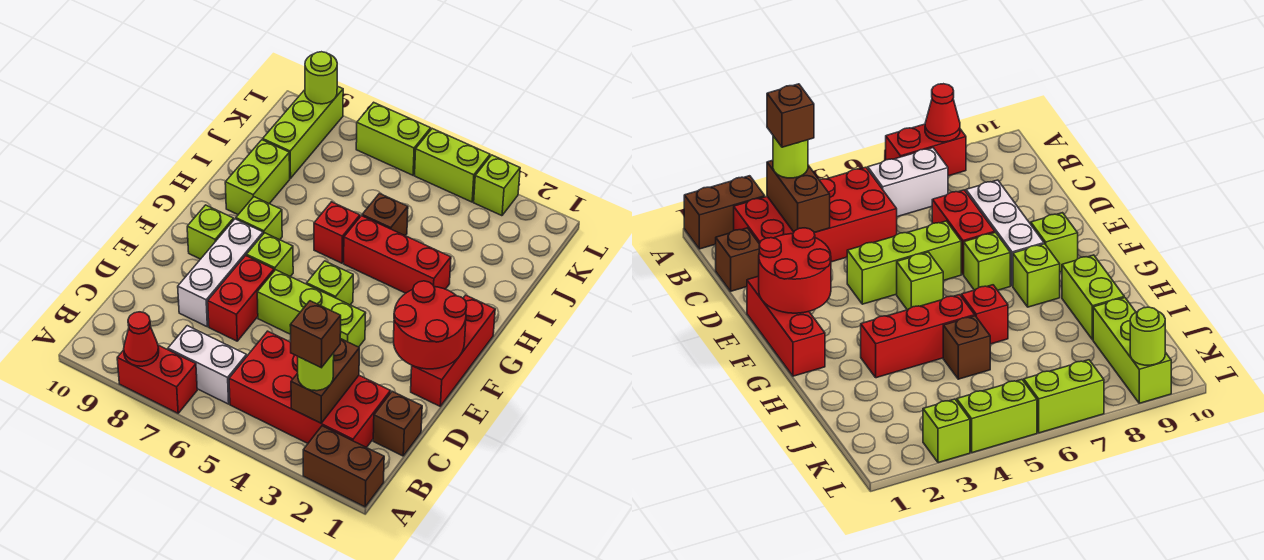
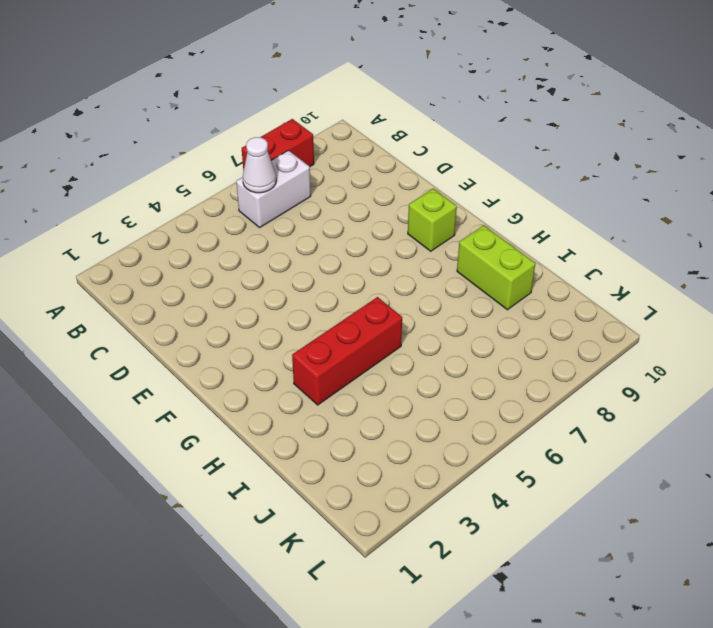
white cone B6 level 2 -> none
none -> brown brick A1:A2 level 1
none -> red brick B2:C5 level 1
none -> brown brick C1 level 1

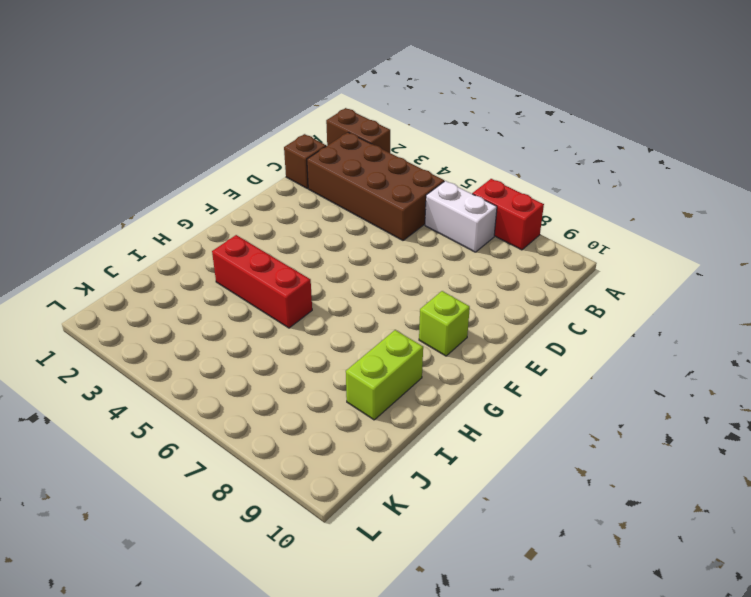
brown brick B2:C5 level 1 -> red brick B2:C5 level 1
none -> red brick D7:E7 level 1
none -> white brick D8:F8 level 1
none -> red brick E1:G1 level 1

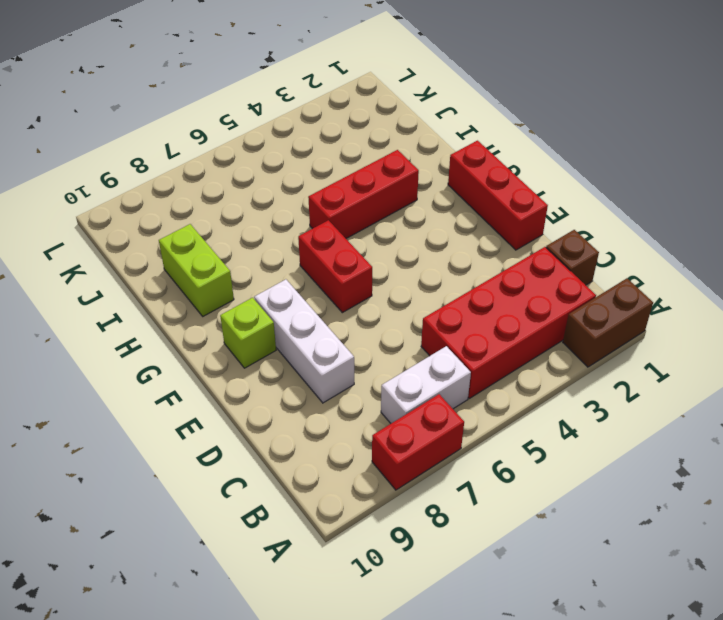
red brick F6:G6 level 1 -> red brick D7:E7 level 1
none -> lime brick E4:E6 level 1
none -> lime brick F5 level 1
none -> lime brick F7 level 1

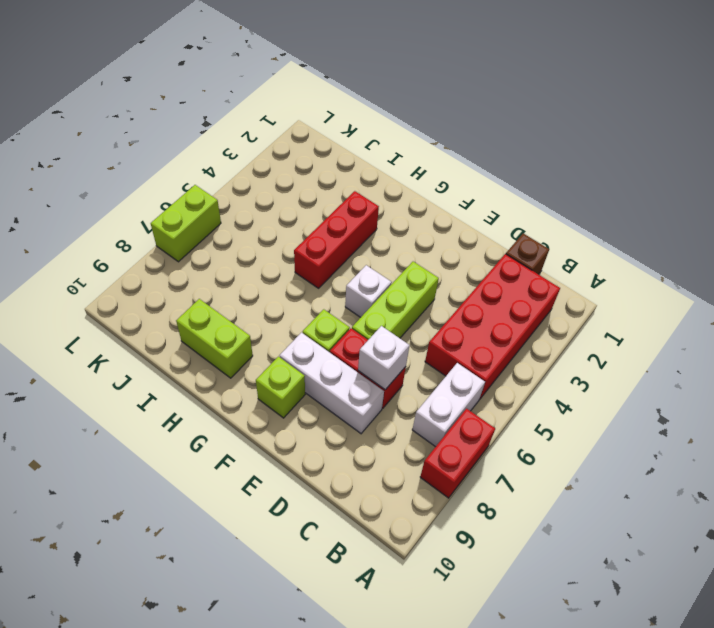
white brick D7 level 2 -> none
white brick F5 level 1 -> lime brick F5 level 1
none -> brown brick A1:A2 level 1
none -> red brick E1:G1 level 1
none -> lime brick G8 level 1

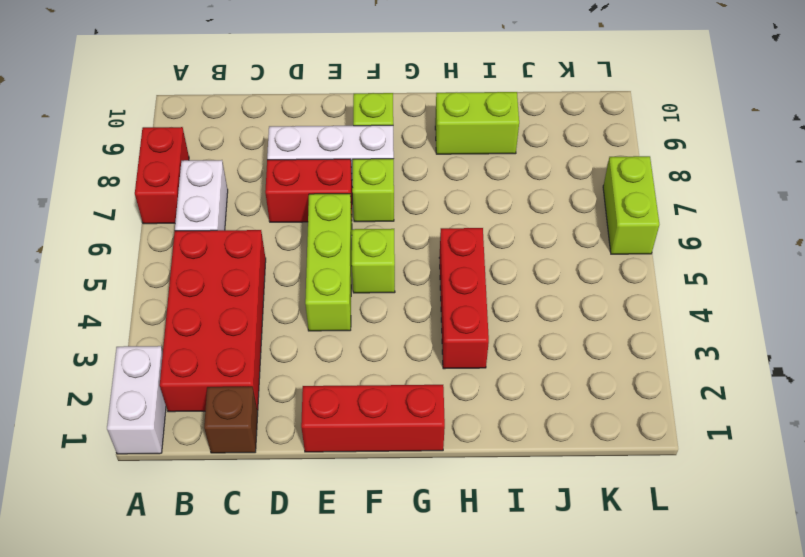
white brick A1:A2 level 1 -> brown brick A1:A2 level 1
none -> lime brick G8 level 1
none -> red brick H6 level 1
none -> brown brick I5 level 1

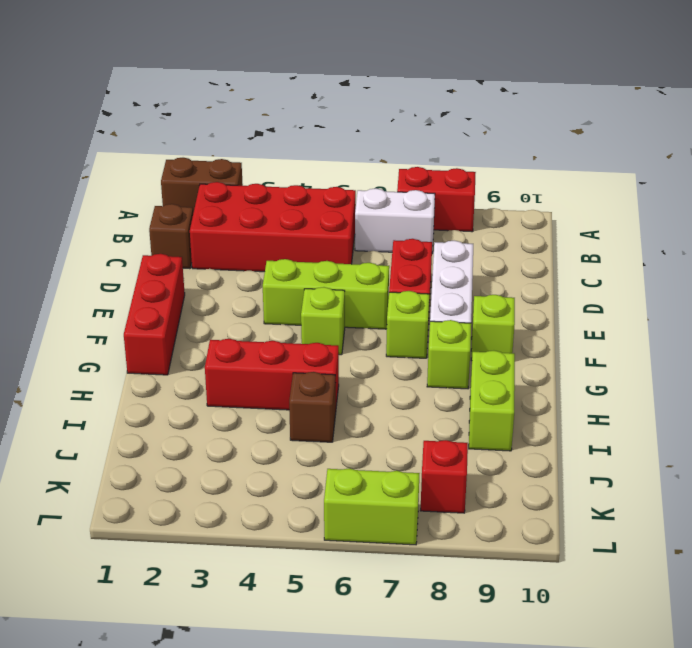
red brick K8 level 1 -> red brick H6 level 1
none -> lime brick J9:L9 level 1
none -> lime brick L3 level 1
none -> lime brick L4:L5 level 1

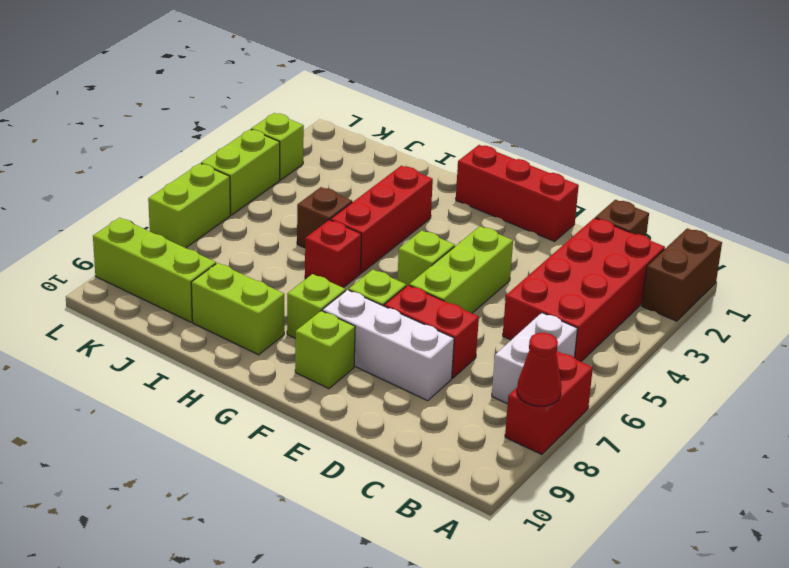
none -> brown brick B3:C3 level 2
none -> red round brick E1:F2 level 2
none -> lime round brick L9 level 2

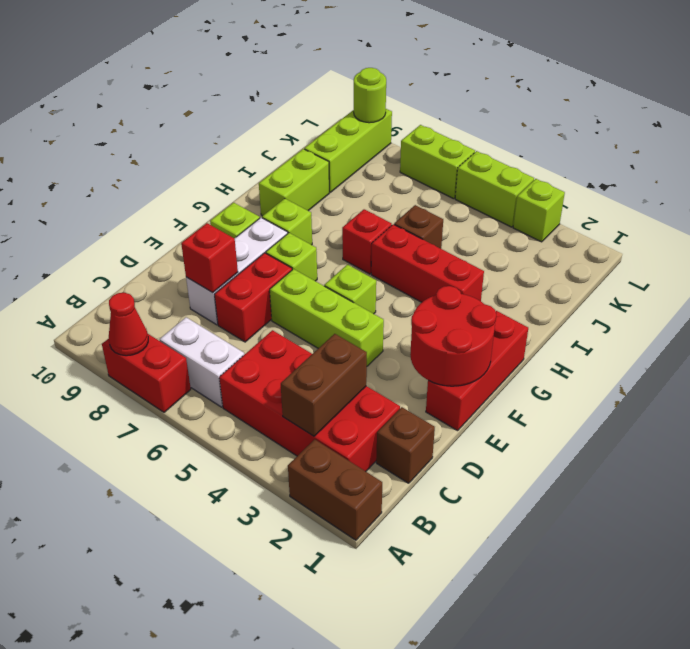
red brick D8 level 2 -> none
none -> lime round brick B3 level 3
none -> brown brick B3 level 4

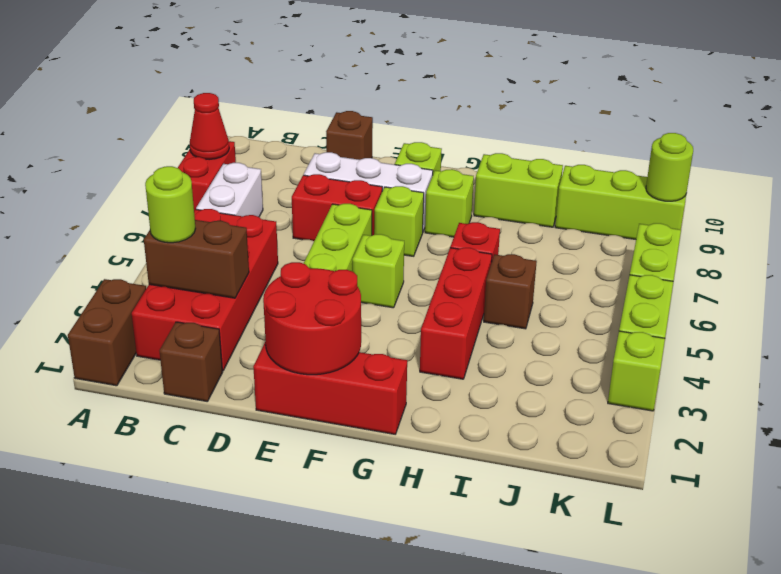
brown brick D10 level 1 -> brown brick B3 level 4

